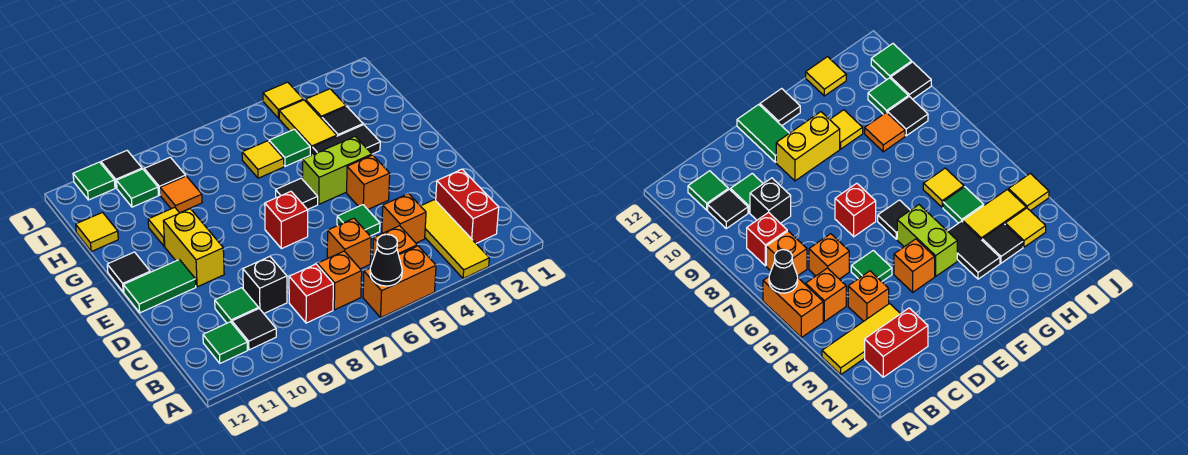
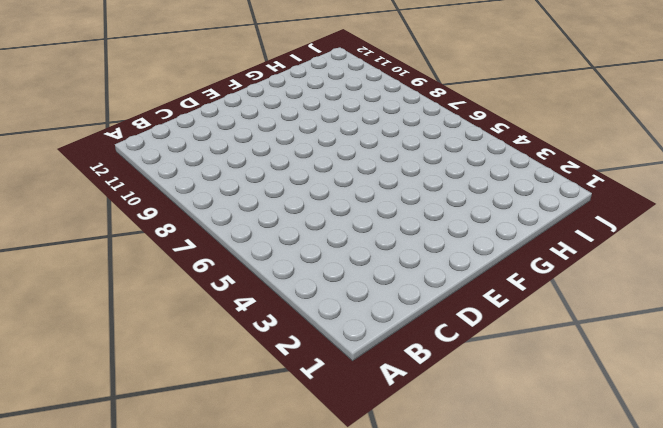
none -> yellow tile A3:C3 level 1
none -> orange brick A5:A6 level 1
none -> red brick B2:C2 level 1
none -> orange brick B5 level 1

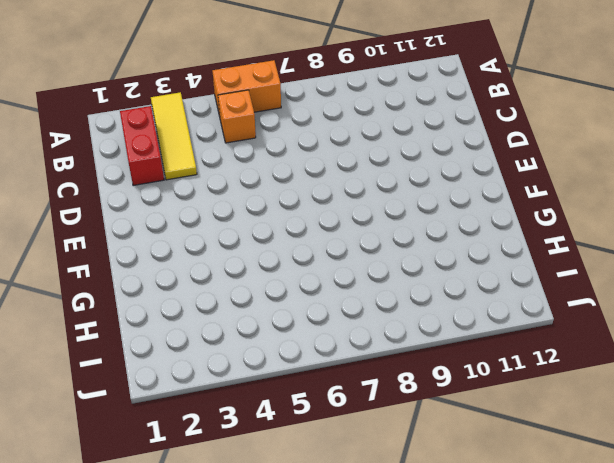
none -> orange brick B7 level 1
none -> red brick B8 level 1
none -> black tile B10 level 1
none -> green tile B11 level 1

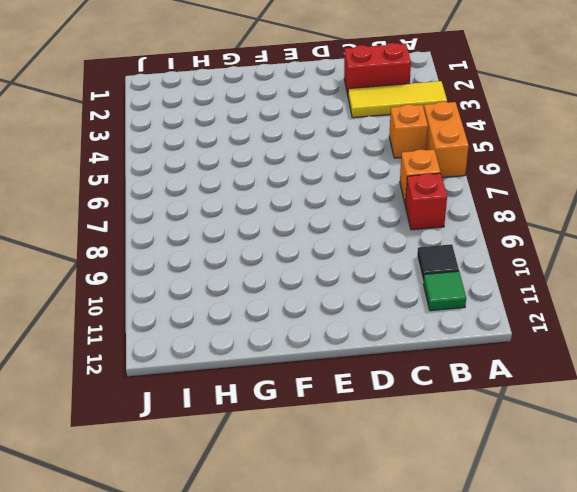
none -> orange brick C4 level 1
none -> orange brick C6 level 1
none -> black brick C9 level 1
none -> green tile C10 level 1

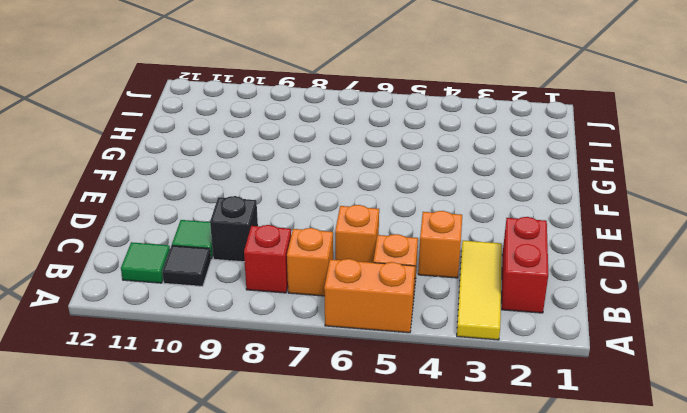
none -> green tile D5 level 1
none -> orange brick E4 level 1
none -> red brick E7 level 1
none -> yellow brick E10:F10 level 1

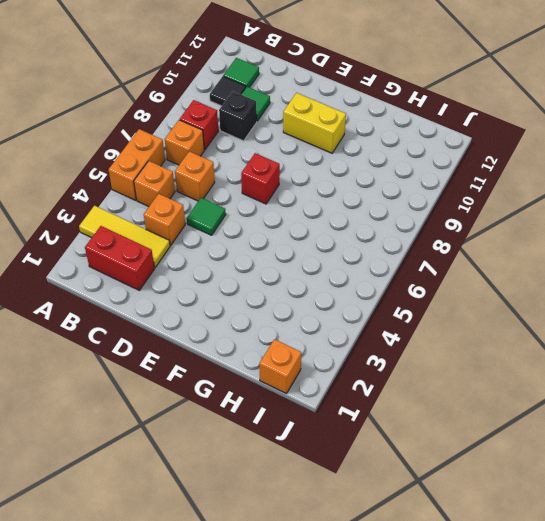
orange brick I1 level 1 -> orange brick E4 level 1
none -> green tile E11:E12 level 1
none -> lime brick F4:F5 level 1
none -> black tile F6 level 1
none -> black tile F12 level 1

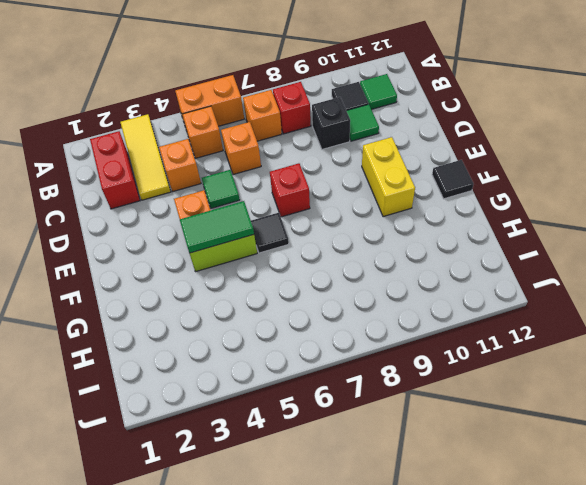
green tile F4:F5 level 2 -> green tile E11:E12 level 1
none -> black tile G3:G4 level 1
none -> yellow tile G10 level 1
none -> black tile H3 level 1
none -> yellow tile H4:I4 level 1

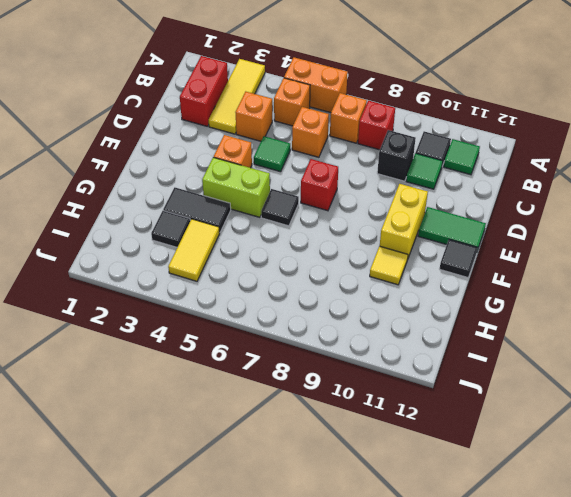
none -> green tile H5 level 1
none -> yellow tile H6 level 1
none -> orange tile H9 level 1
none -> yellow tile H12 level 1

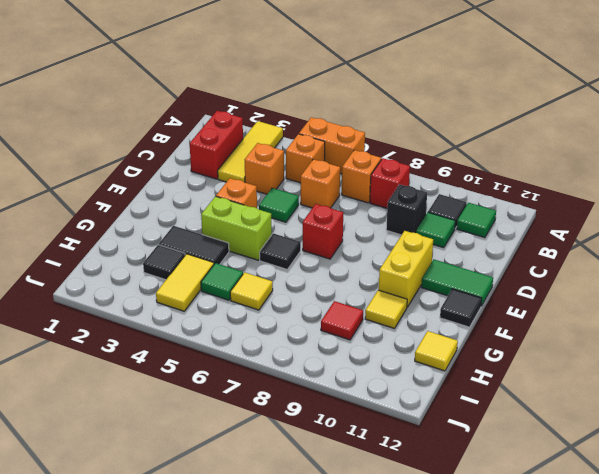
red tile H9 level 1 -> orange tile H9 level 1
none -> yellow tile I3 level 1
none -> black tile I9 level 1
none -> green tile I10 level 1
none -> yellow tile J4 level 1

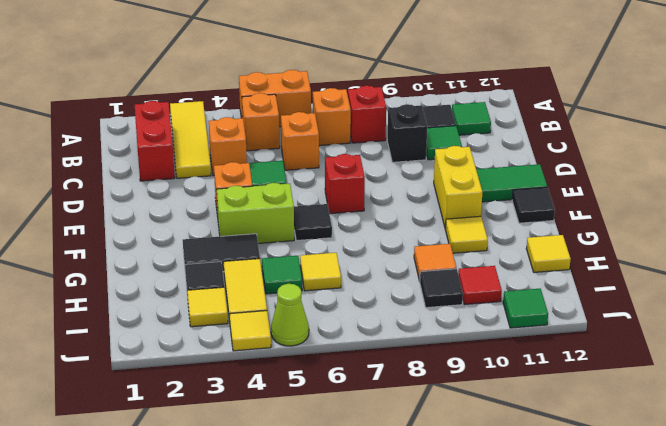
red tile I10 level 1 -> green tile I10 level 1
lime cone J5 level 1 -> none
none -> black tile J10 level 1
none -> black cone A6 level 2

